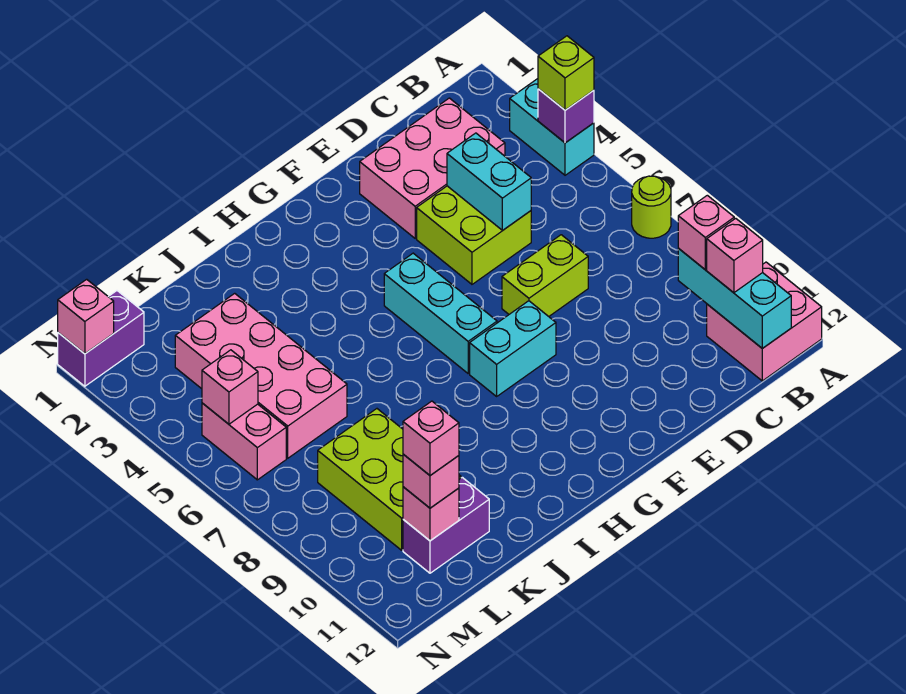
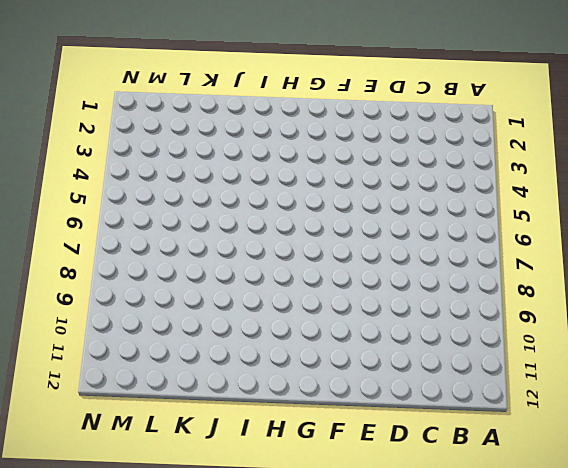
none -> cyan brick A3:A4 level 1
none -> lime round brick A7 level 1
none -> pink brick A11:B12 level 1

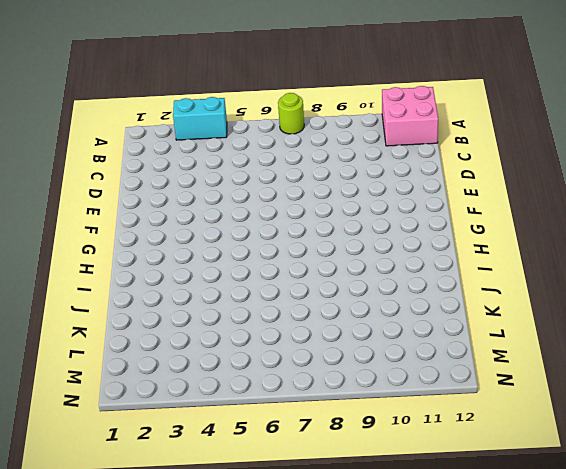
none -> pink brick C2:E3 level 1
none -> lime brick D4:E5 level 1
none -> lime brick D7:E7 level 1

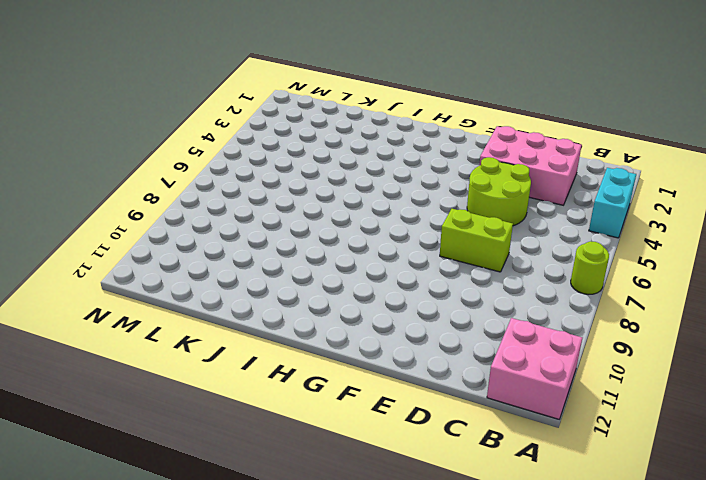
lime round brick D4:E5 level 1 -> lime brick D4:E5 level 1
none -> cyan brick F8:G8 level 1
none -> cyan brick G5:G7 level 1
none -> pink brick K3:L6 level 1

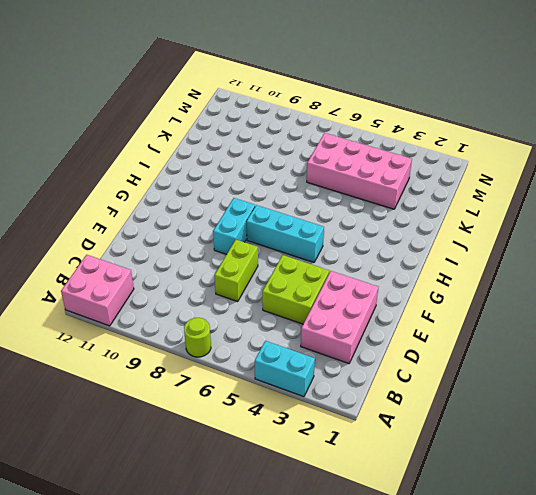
none -> lime brick K8:L10 level 1
none -> purple brick K11:L11 level 1
none -> purple brick M1:N1 level 1

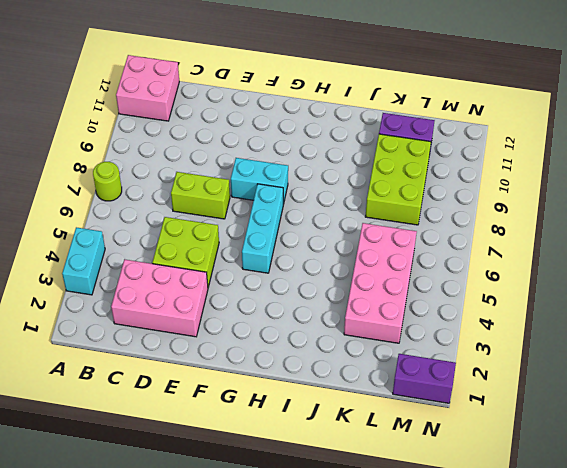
none -> pink brick M5:M6 level 1
none -> purple brick A4 level 2
none -> cyan brick B10:B12 level 2

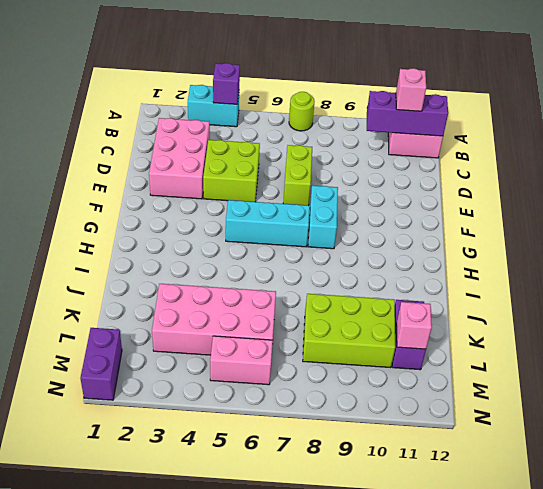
purple brick B10:B12 level 2 -> cyan brick B10:B12 level 2
none -> cyan brick D4:D5 level 2
none -> pink brick M5 level 2
none -> pink brick N1 level 2

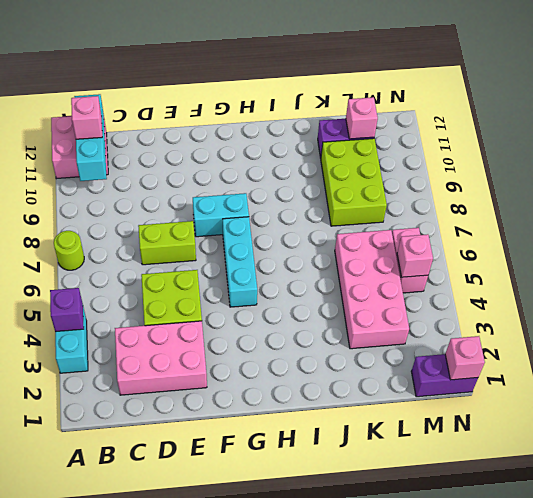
none -> cyan brick D4:D5 level 2
none -> lime brick A4 level 3
none -> pink brick B10 level 3

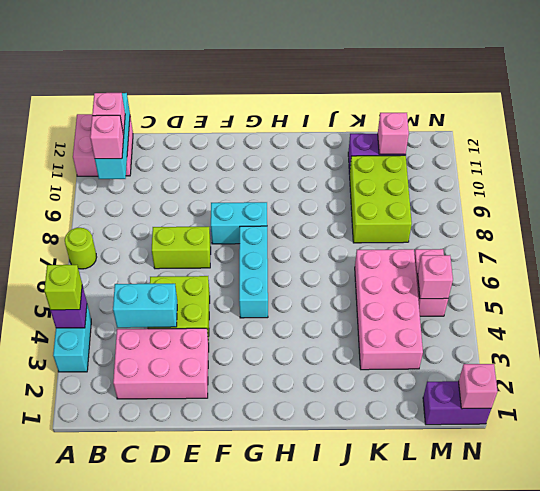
cyan brick C4:D4 level 2 -> cyan brick D4:D5 level 2
none -> pink brick L11 level 3
none -> pink brick L11 level 4

